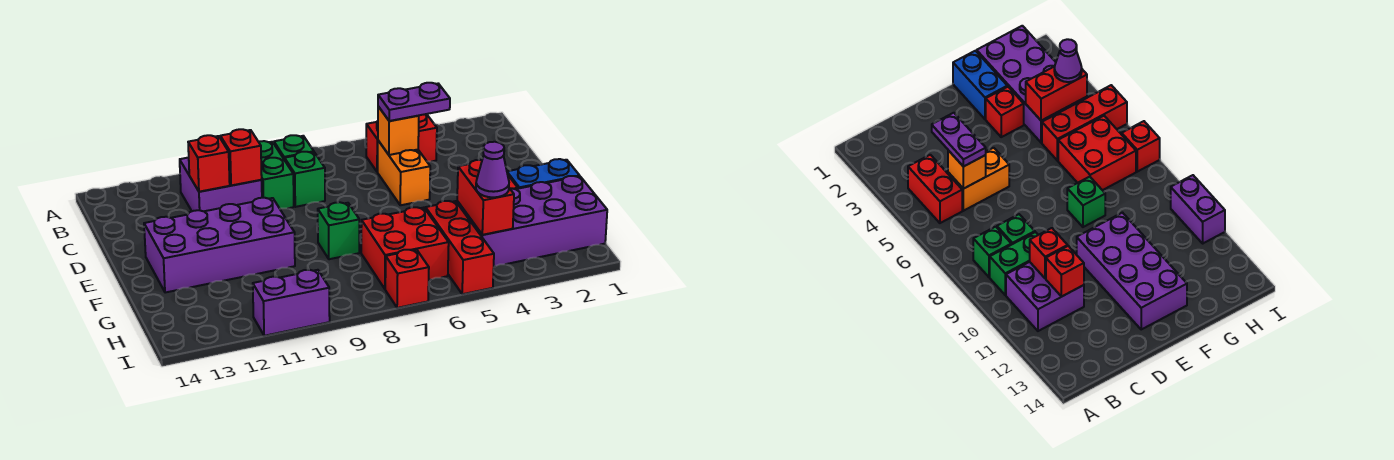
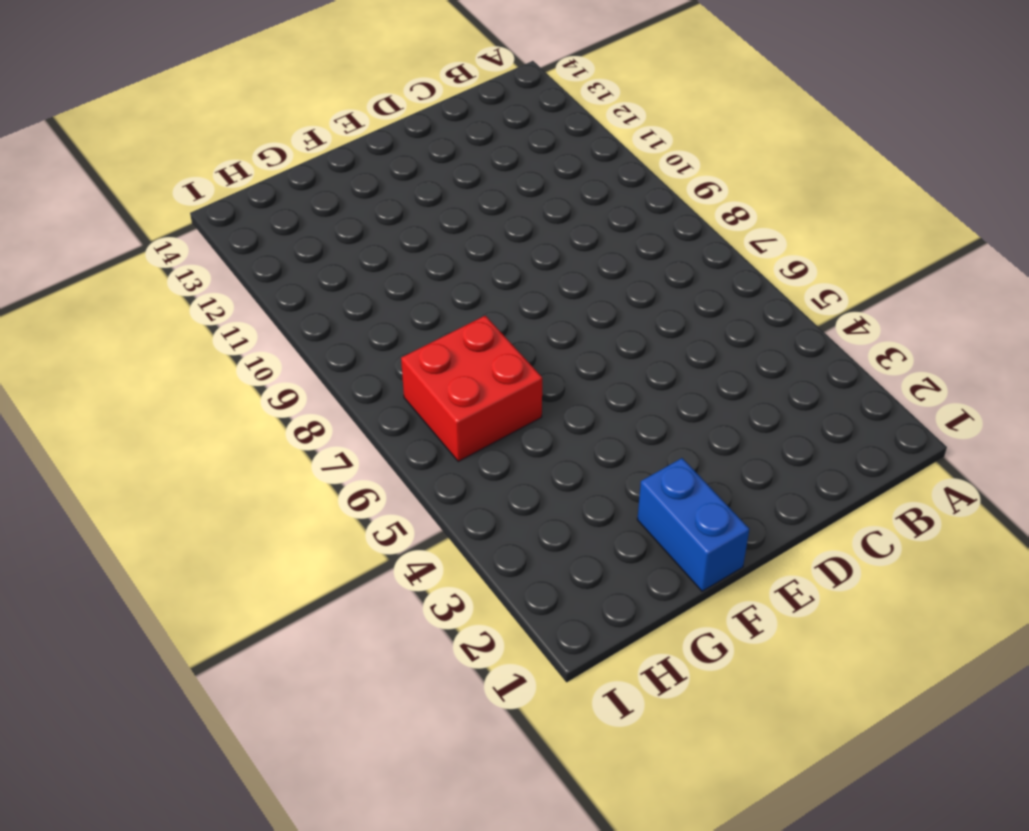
none -> red brick B4:B5 level 1
none -> green brick B8 level 1
none -> green brick B9:C9 level 1

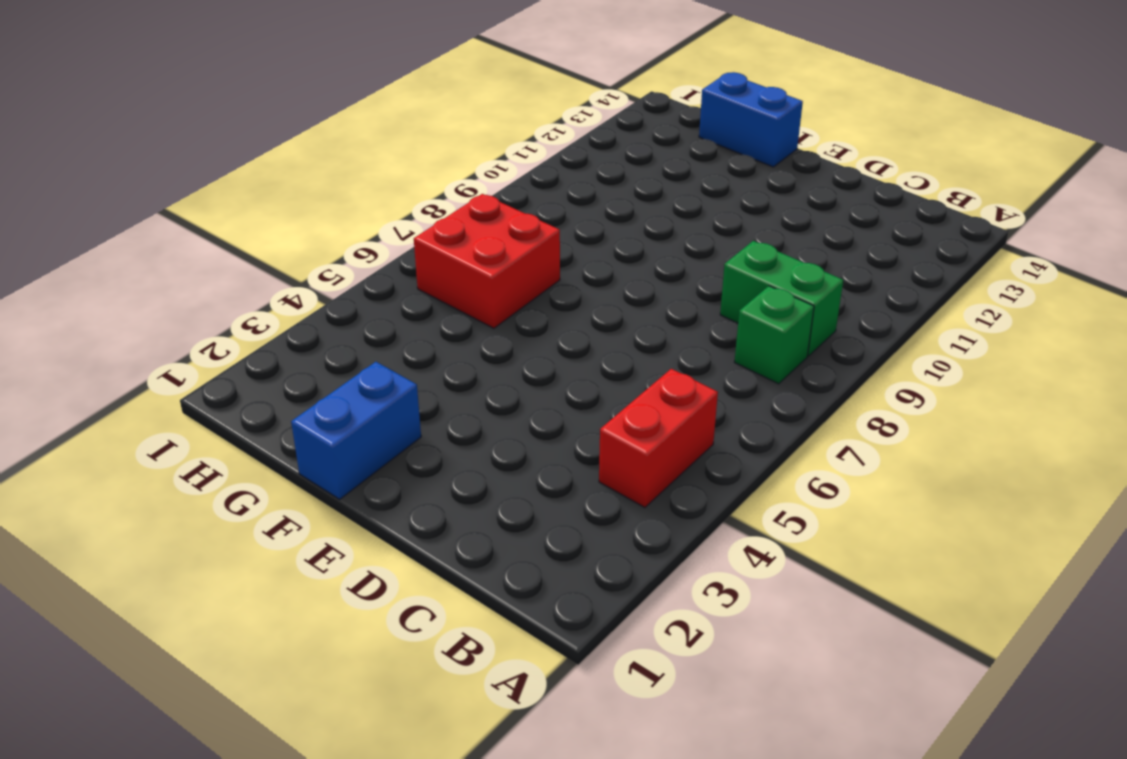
blue brick F14:G14 level 1 -> none
none -> purple brick B10:C11 level 1
none -> orange brick C5:D5 level 1
none -> green brick C8 level 1

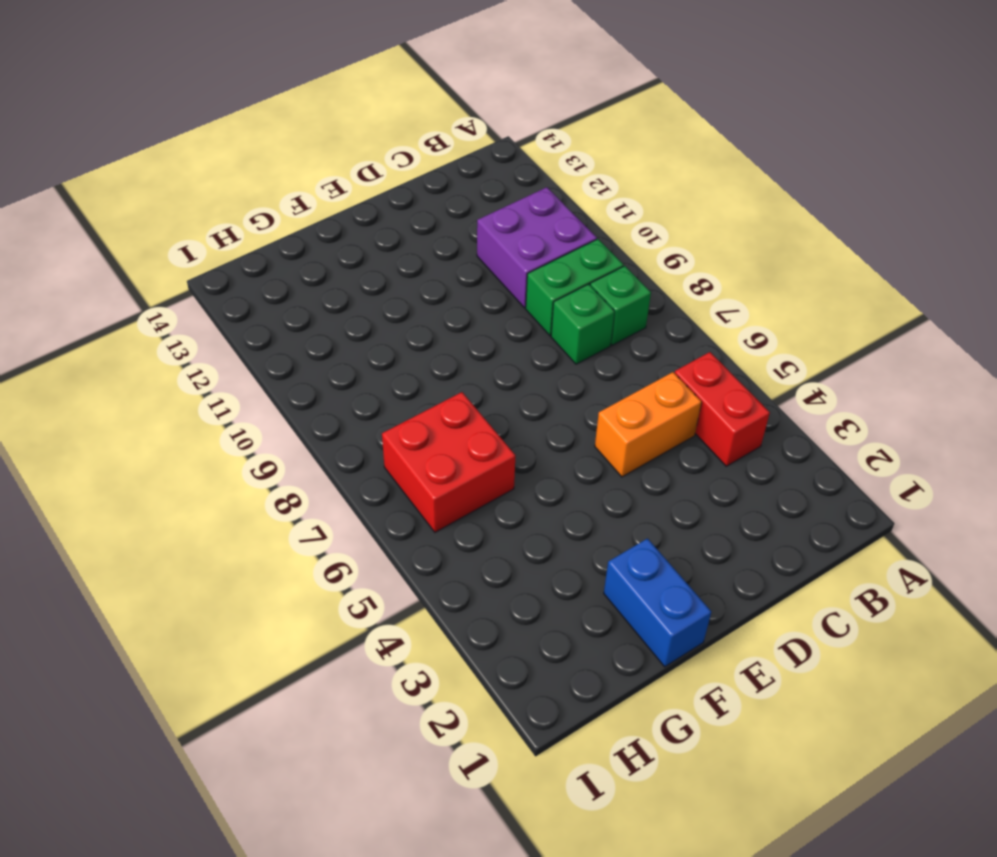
none -> purple brick E10:F13 level 1
none -> red brick F3 level 1
none -> green brick F8 level 1

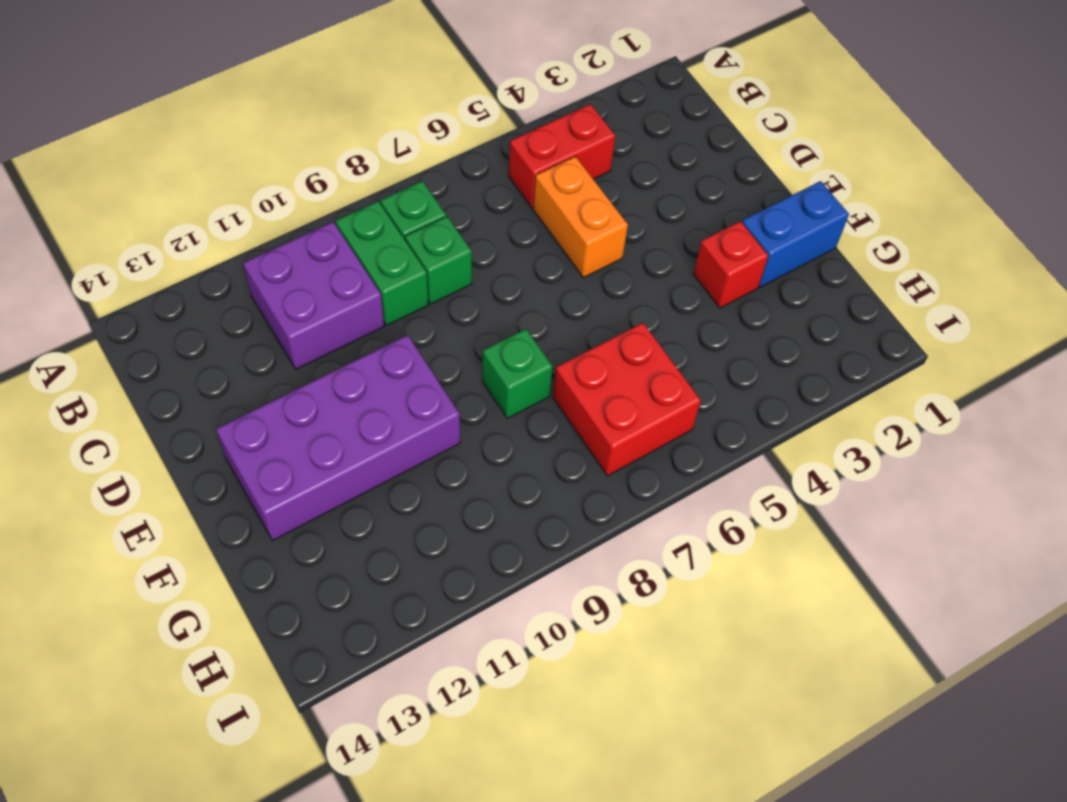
none -> purple brick G1:H4 level 1
none -> red brick G5:I5 level 1
none -> red brick I7 level 1

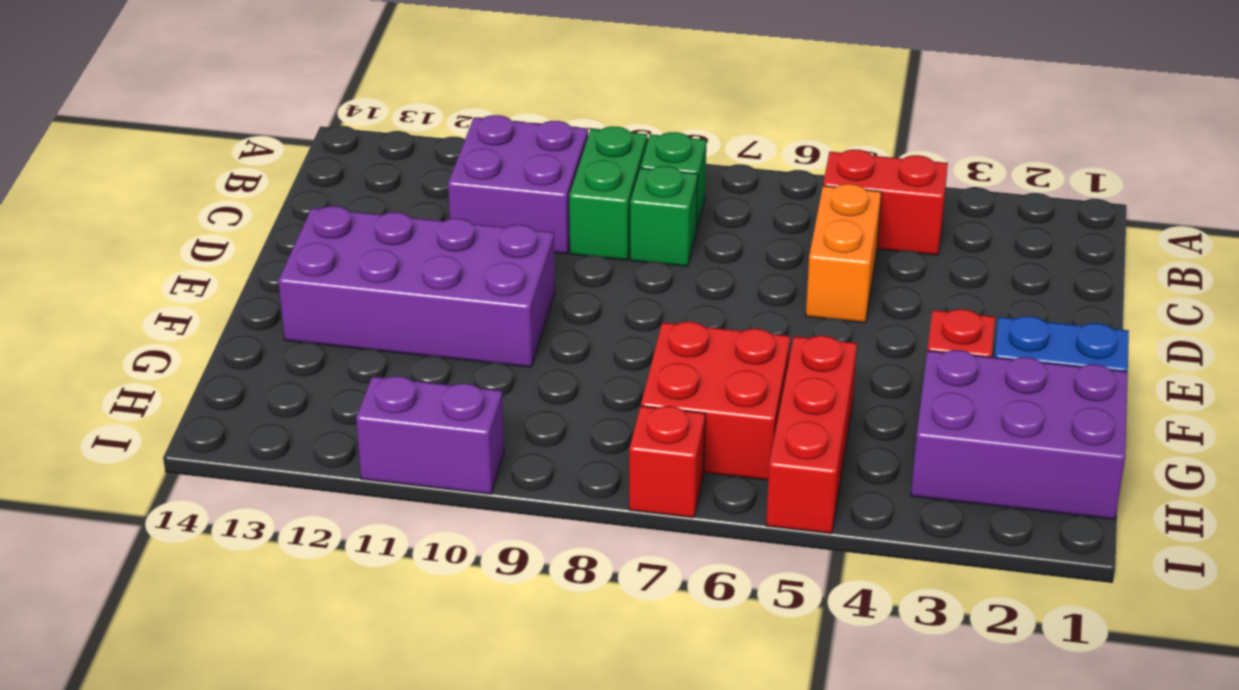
purple brick G1:H3 level 1 -> purple brick G1:H4 level 1
none -> green brick F8 level 1
none -> orange brick C5 level 2
none -> red brick C10 level 2

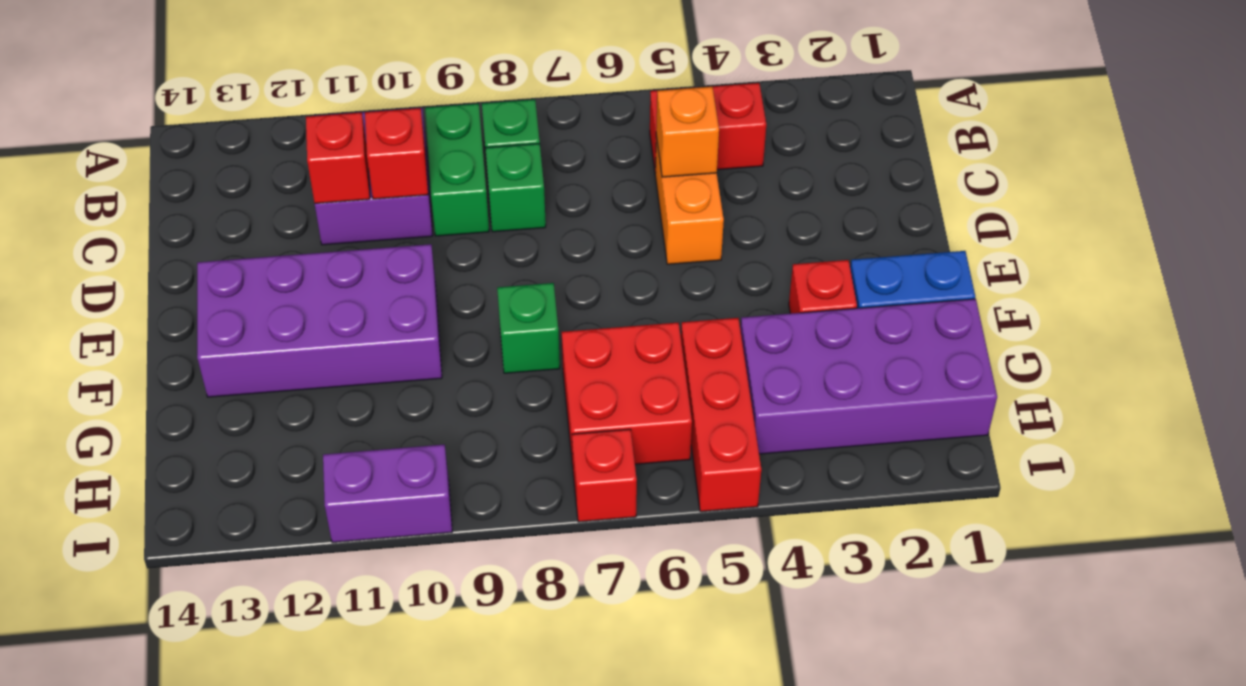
none -> red brick G4:H4 level 2
none -> purple plate C4:C5 level 3
none -> purple cone H4 level 3

